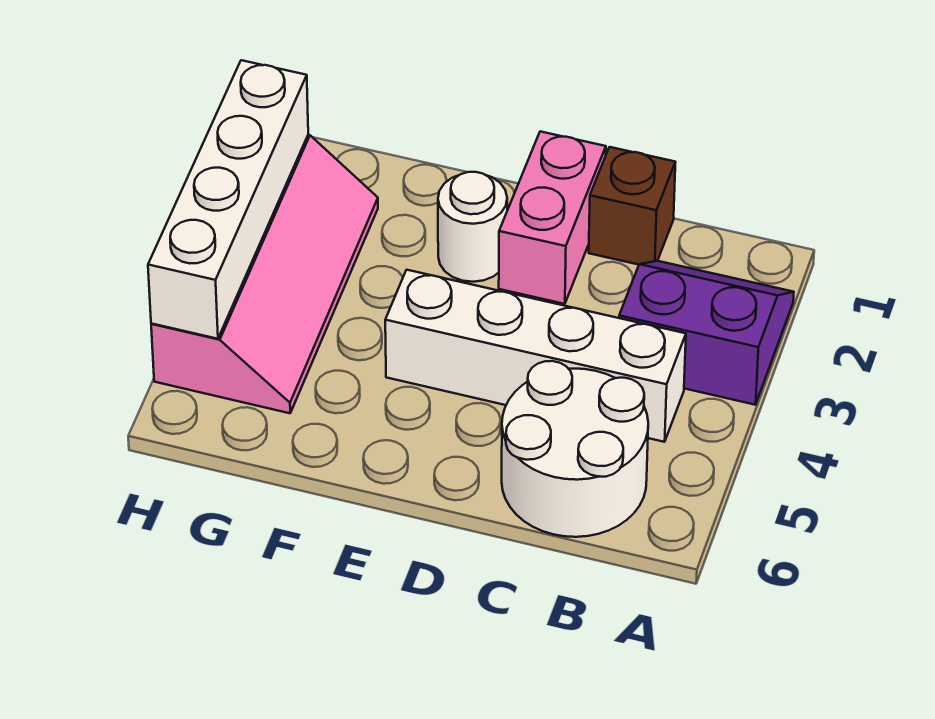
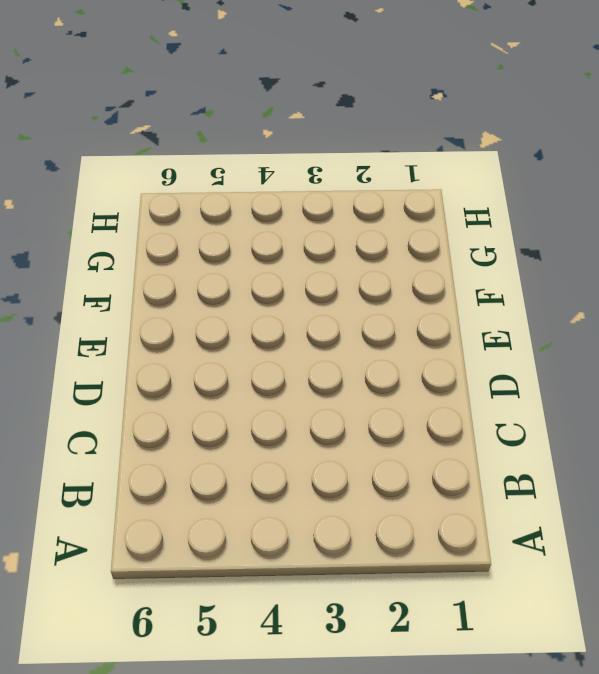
none -> purple slope A2:B3 level 1 top 3
none -> white brick B4:E4 level 1

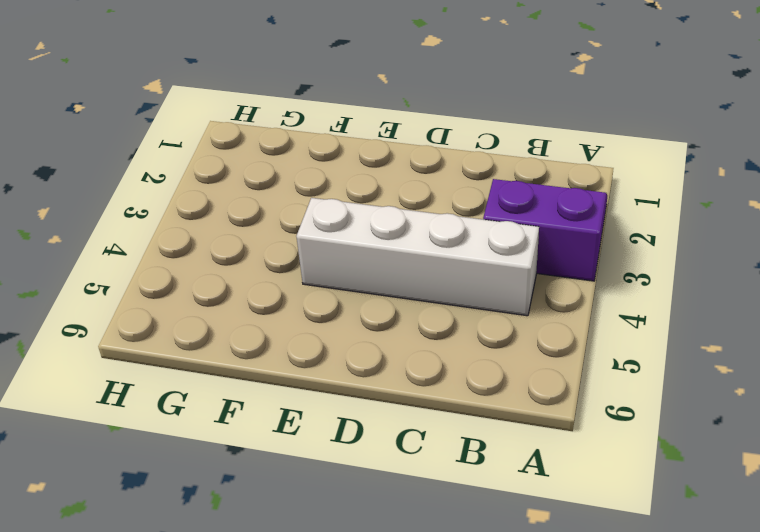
none -> white round brick B5:C6 level 1
none -> brown brick C1 level 1

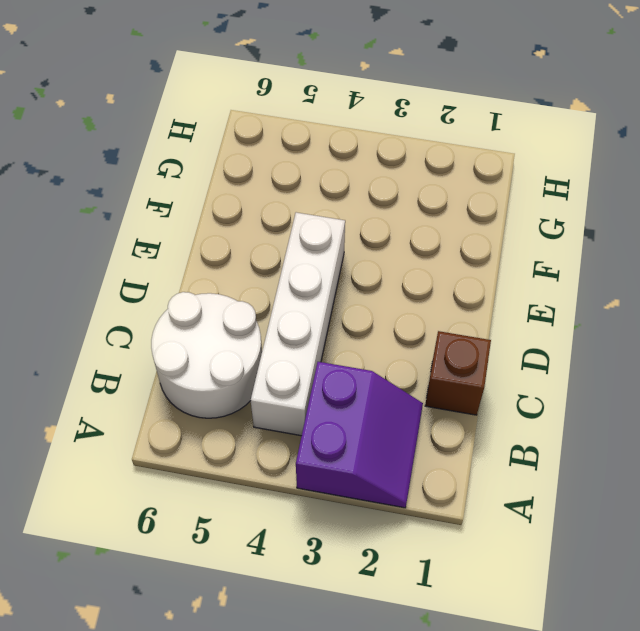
none -> pink brick D1:D2 level 1
none -> white round brick E2 level 1

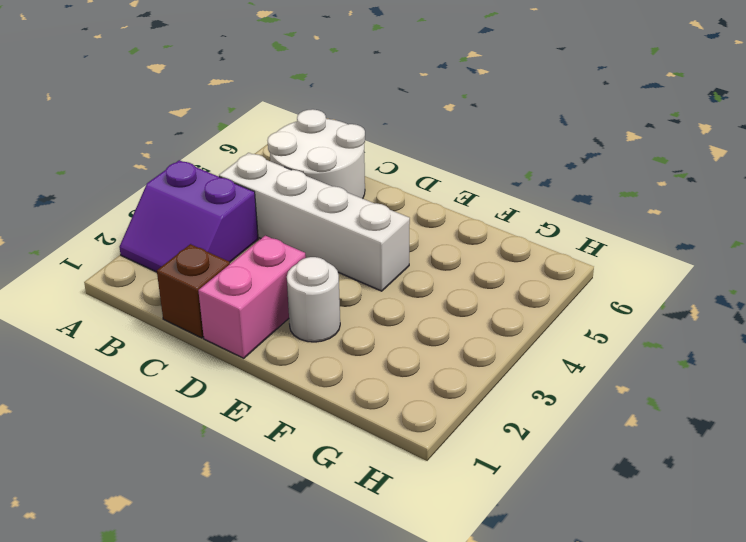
none -> pink slope G2:H5 level 1 top H
none -> white brick H2:H5 level 2

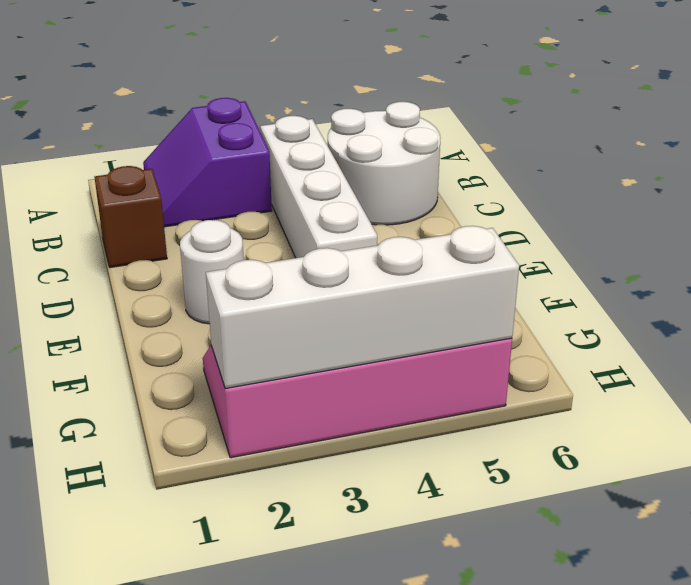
none -> pink brick D1:D2 level 1

